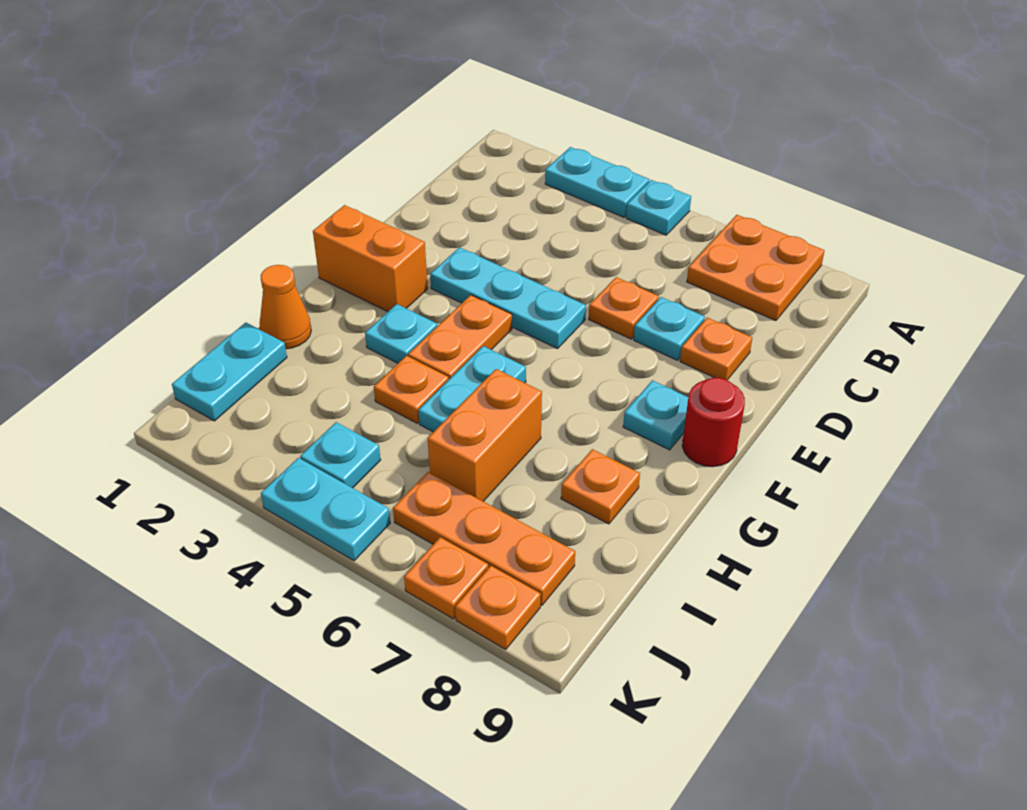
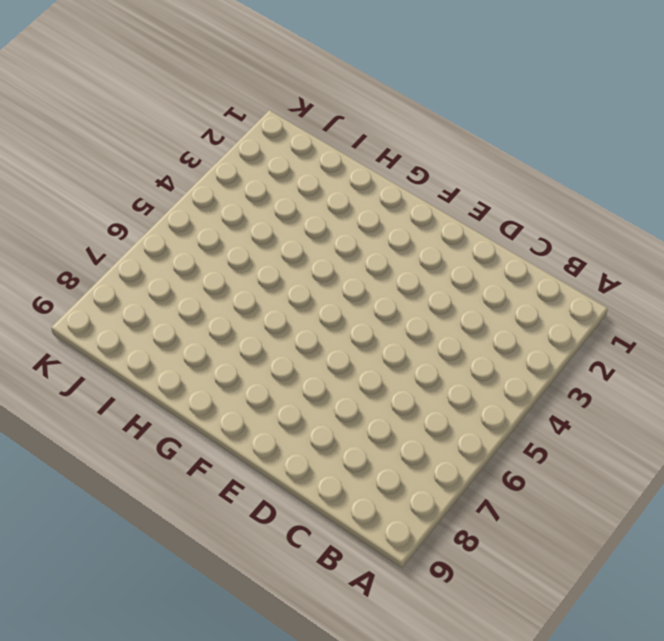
none -> cyan plate A3:A4 level 1
none -> cyan plate A5 level 1
none -> orange plate A7:B8 level 1

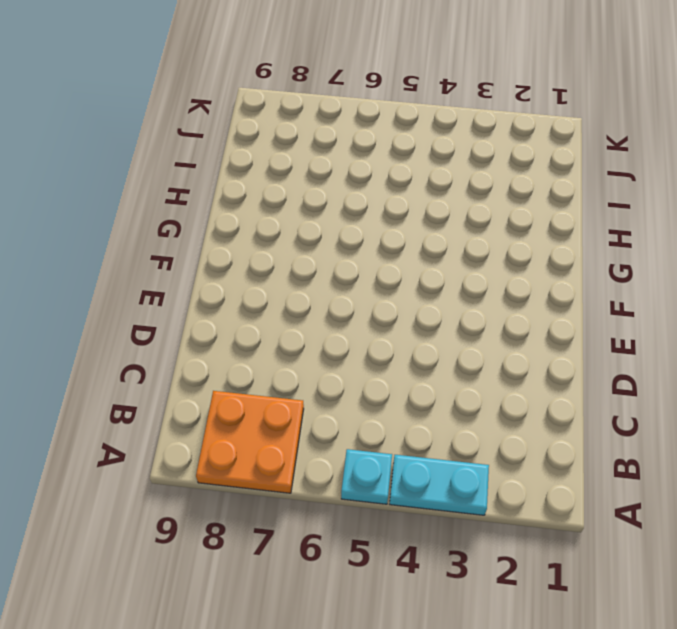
none -> orange plate D6 level 1
none -> cyan plate D7 level 1
none -> orange plate D8 level 1

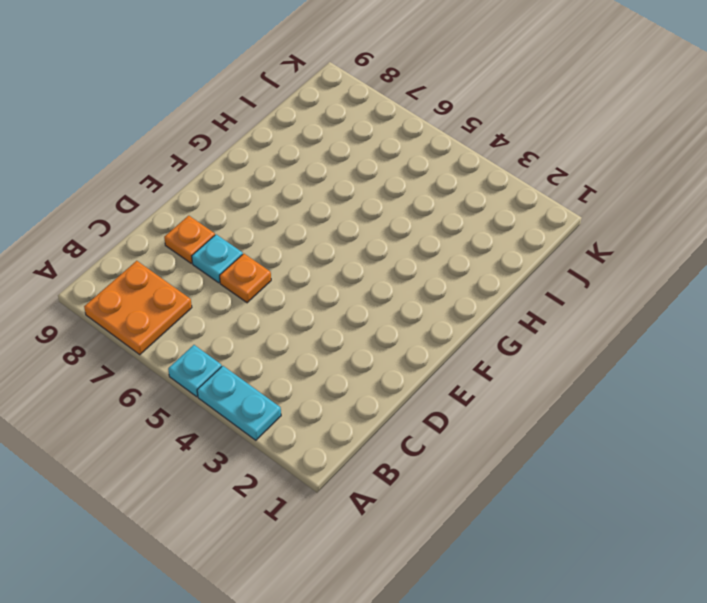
none -> cyan plate E3:E5 level 1
none -> orange brick F1:F2 level 1
none -> orange plate F4:G4 level 1

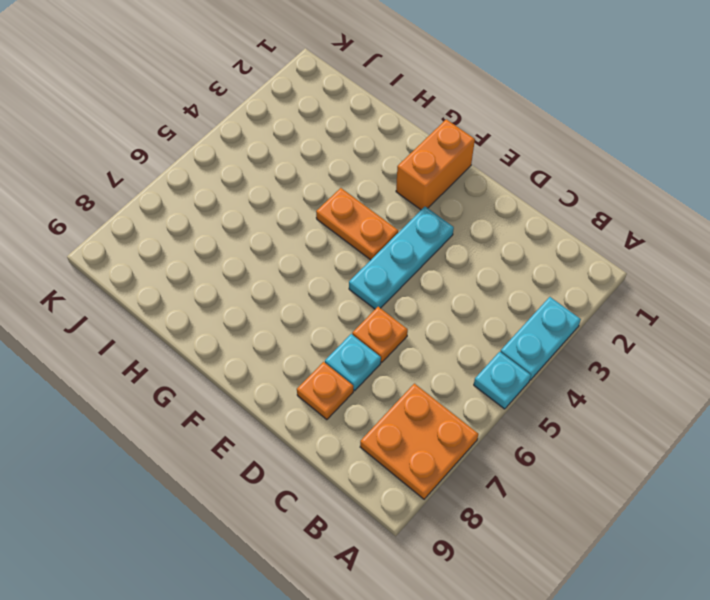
none -> cyan plate F8 level 1
none -> red round brick F9 level 1
none -> cyan plate G3 level 1

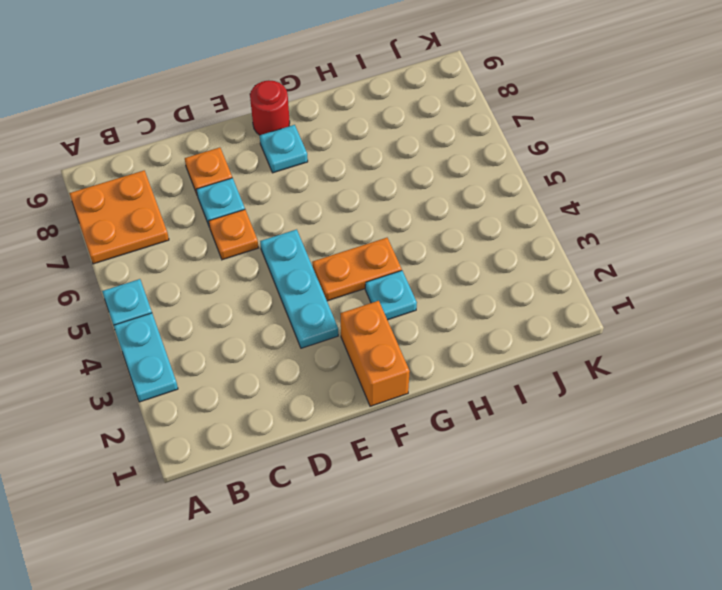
none -> cyan plate G5:H5 level 1
none -> orange cone H1 level 1
none -> orange plate H4 level 1

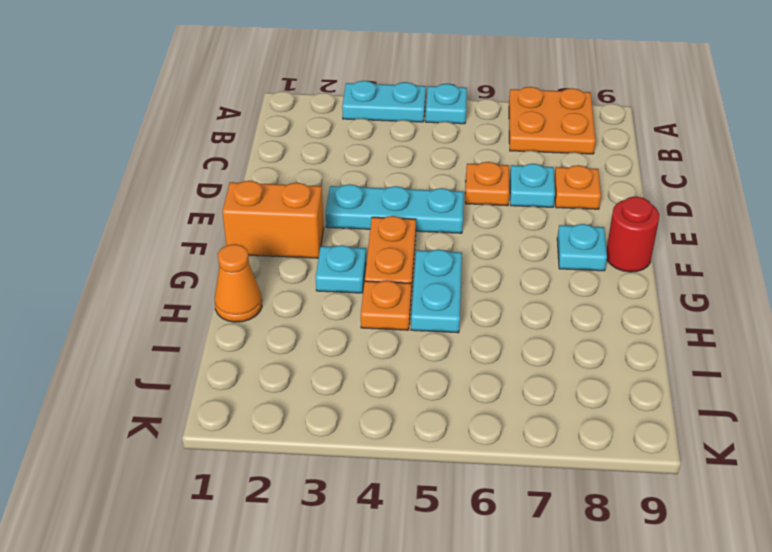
none -> orange brick H6:I6 level 1
none -> orange plate H8 level 1
none -> cyan plate I1:J1 level 1

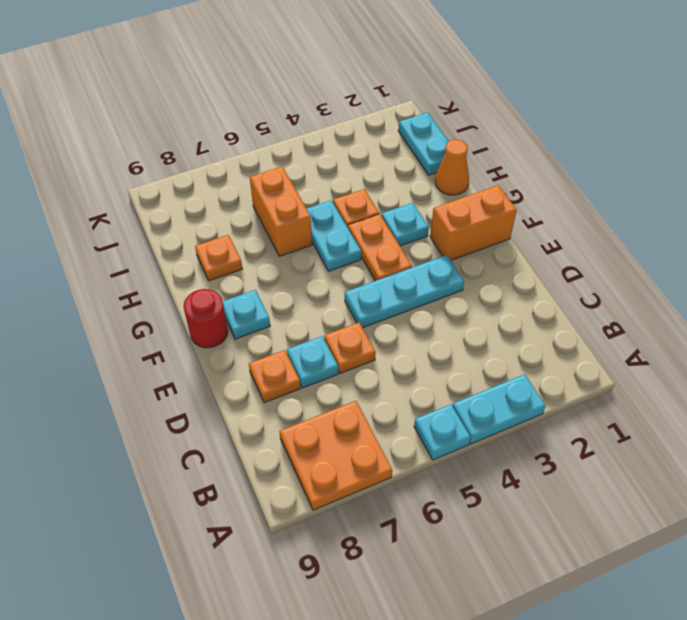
none -> cyan plate J4 level 1
none -> orange plate J6:J8 level 1
none -> cyan plate K4:K5 level 1

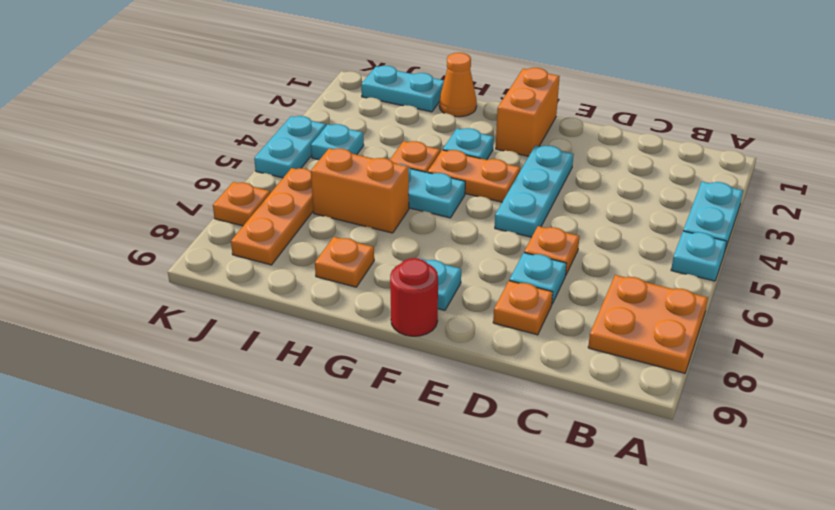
none -> orange plate K8 level 1

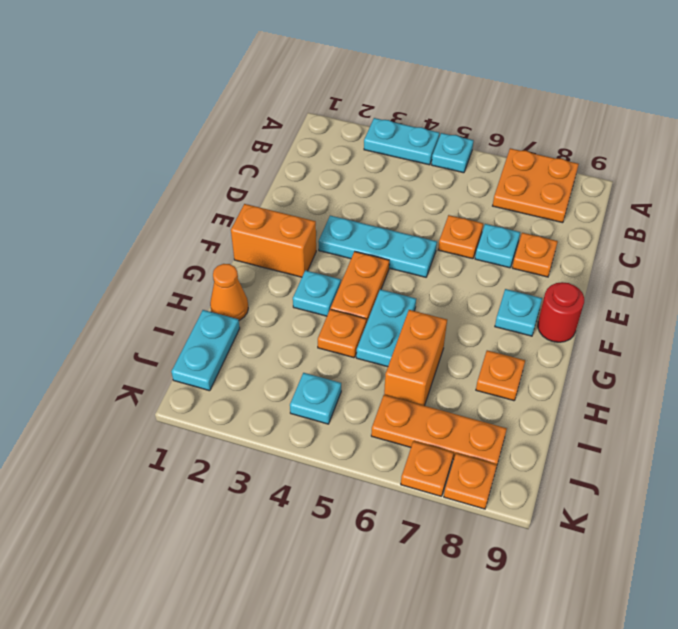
none -> cyan plate K4:K5 level 1

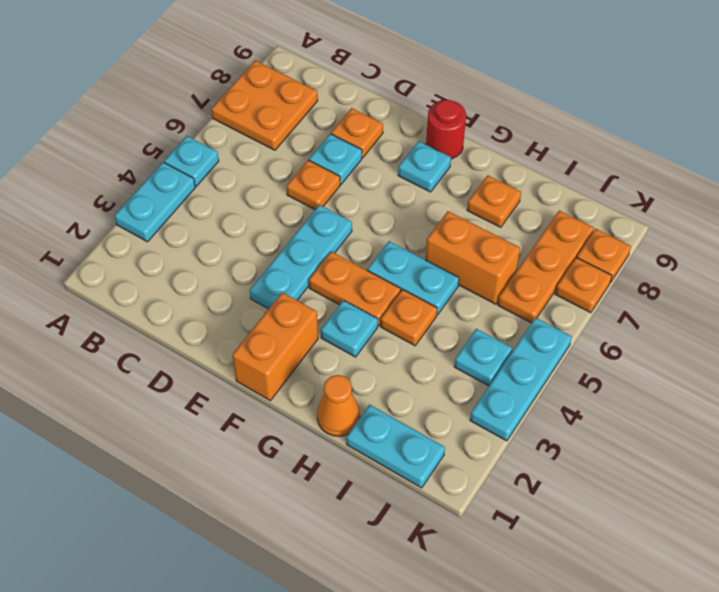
cyan plate K3:K5 level 1 -> cyan plate K4:K5 level 1

